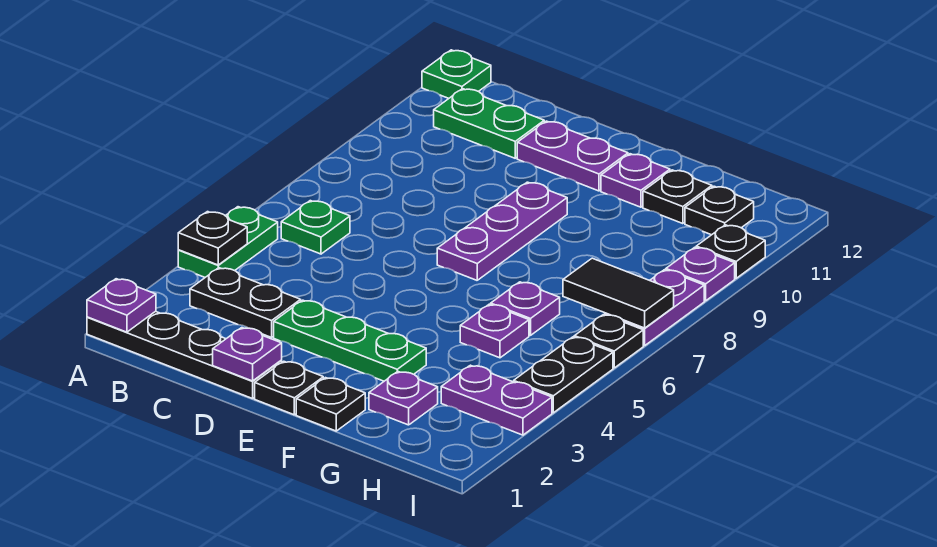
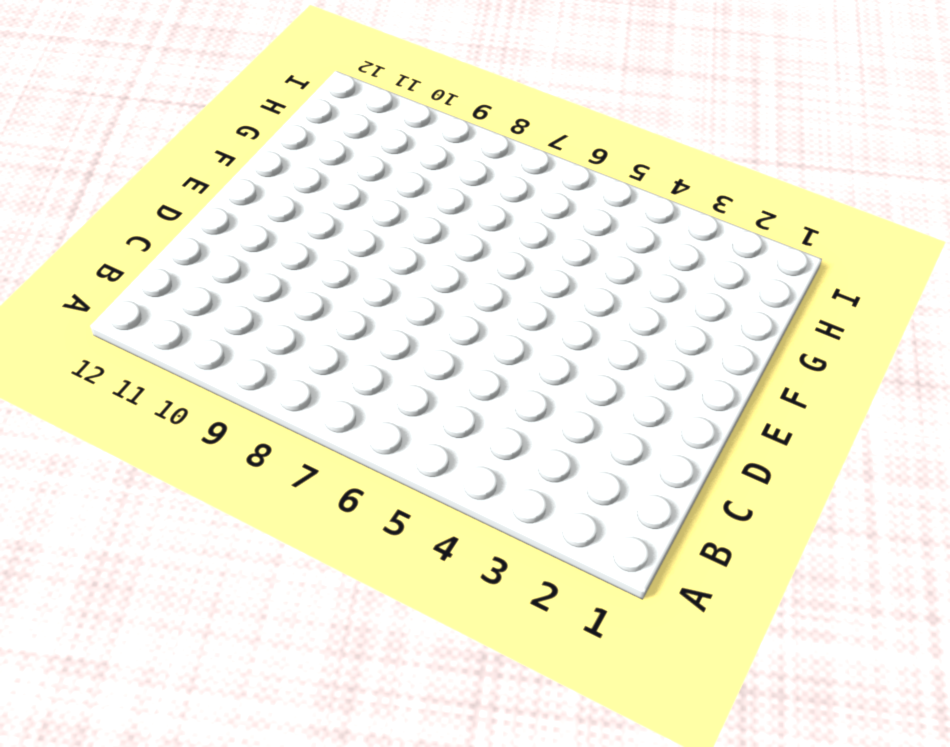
none -> black plate A1:D1 level 1
none -> green plate A4:A5 level 1
none -> green plate A12 level 1

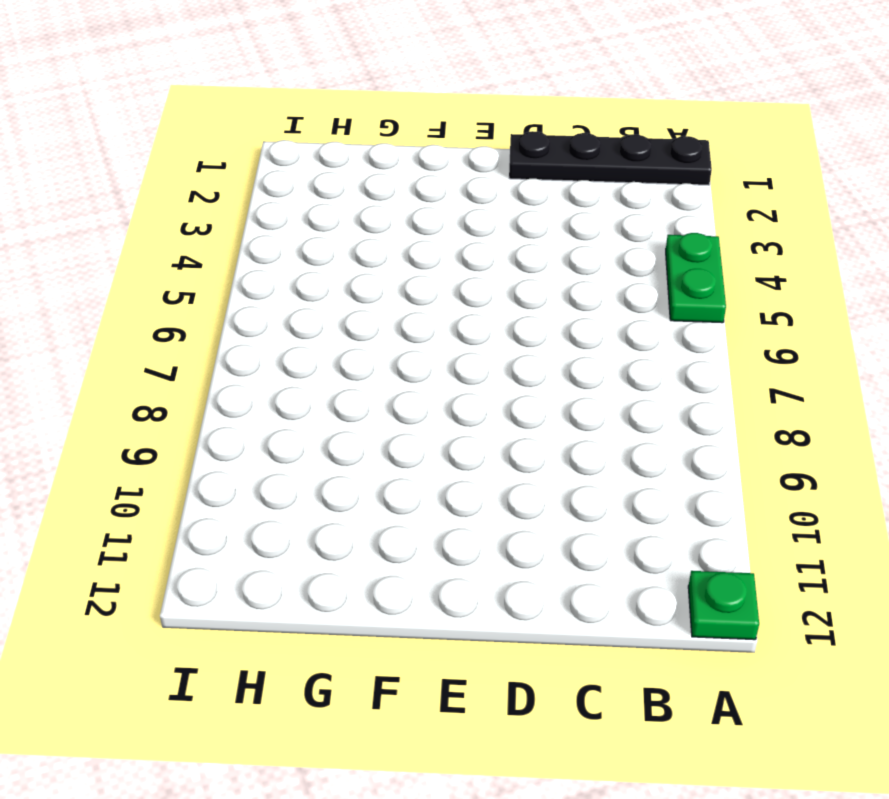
none -> black plate B3:C3 level 1
none -> green plate B6 level 1
none -> green plate B11:C11 level 1

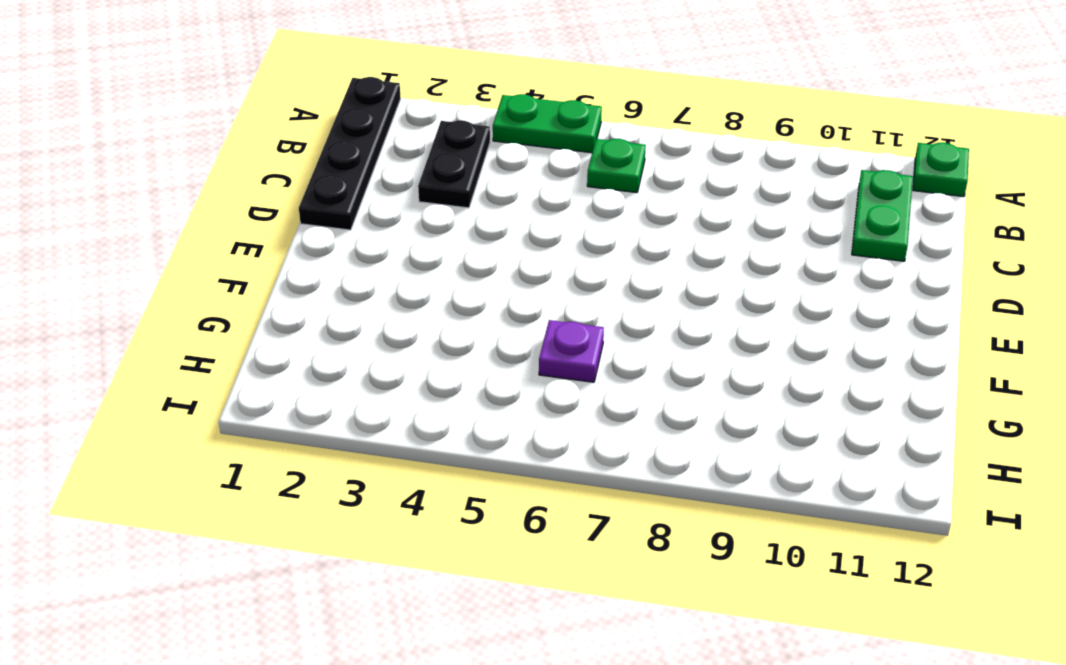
none -> green plate D3:F3 level 1
none -> purple plate D11:E11 level 1
none -> black plate E1 level 1

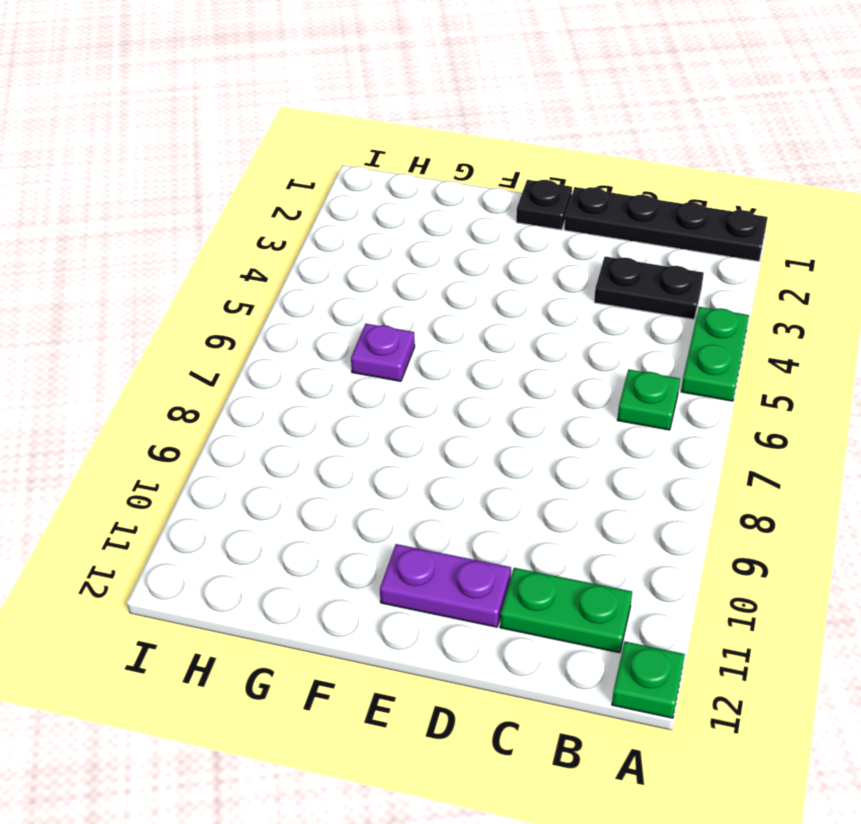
none -> green plate D3:F3 level 1
none -> purple plate E7:E9 level 1
none -> black plate F1 level 1

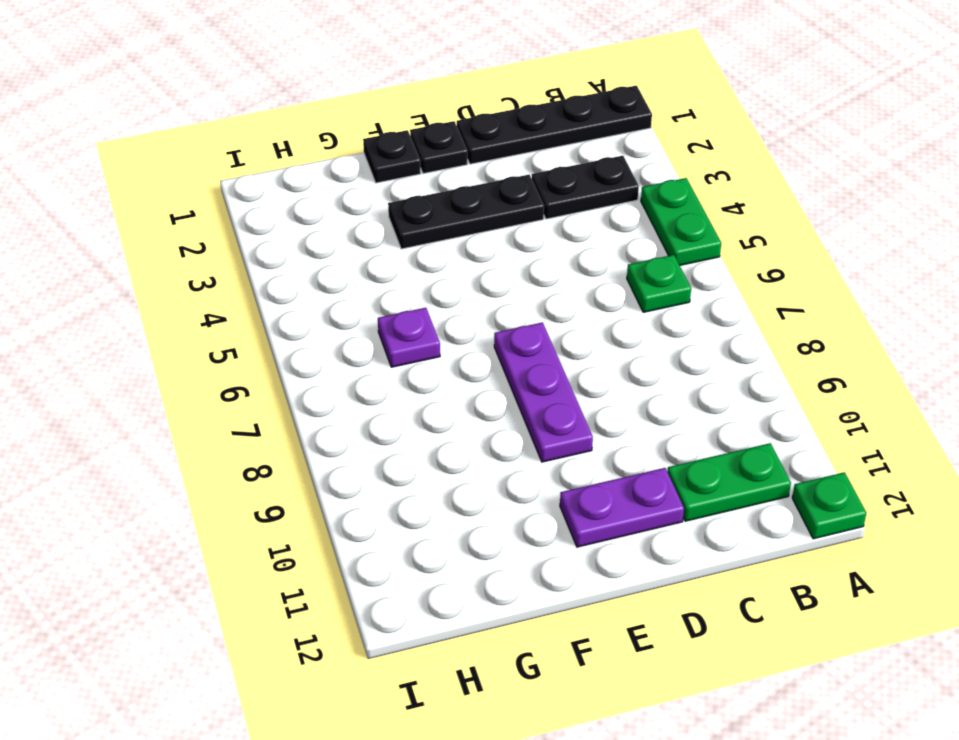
black plate D3:F3 level 1 -> green plate D3:F3 level 1
none -> purple plate F11 level 1
none -> purple plate G2 level 1
none -> purple plate G5 level 1

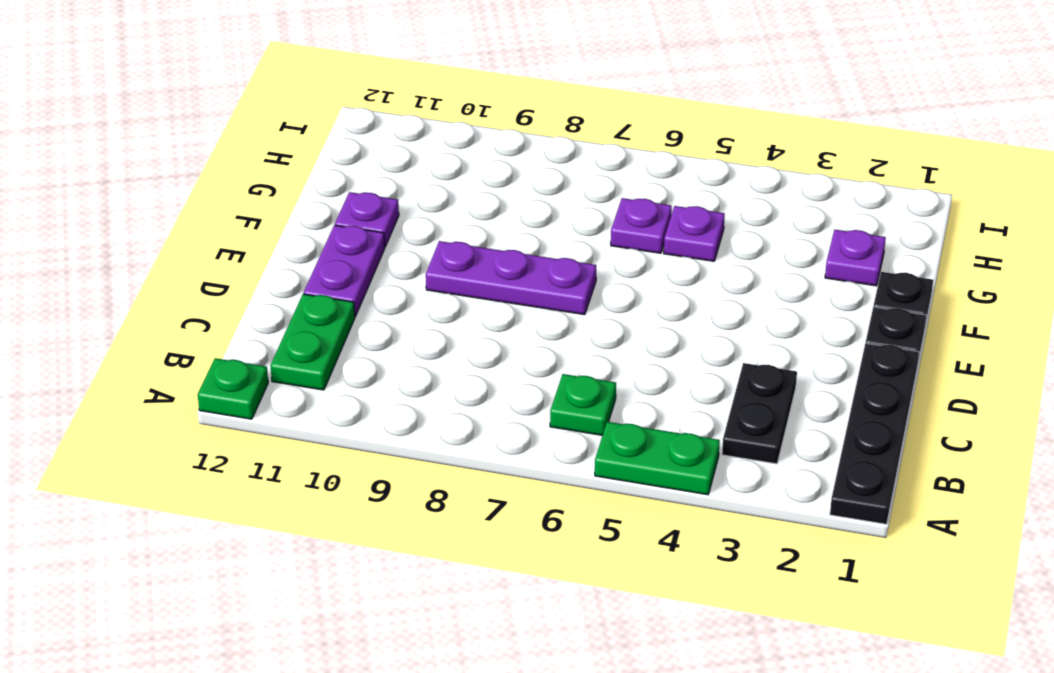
none -> green plate D3:F3 level 1
none -> black plate G11 level 1
none -> purple plate H3:I3 level 1

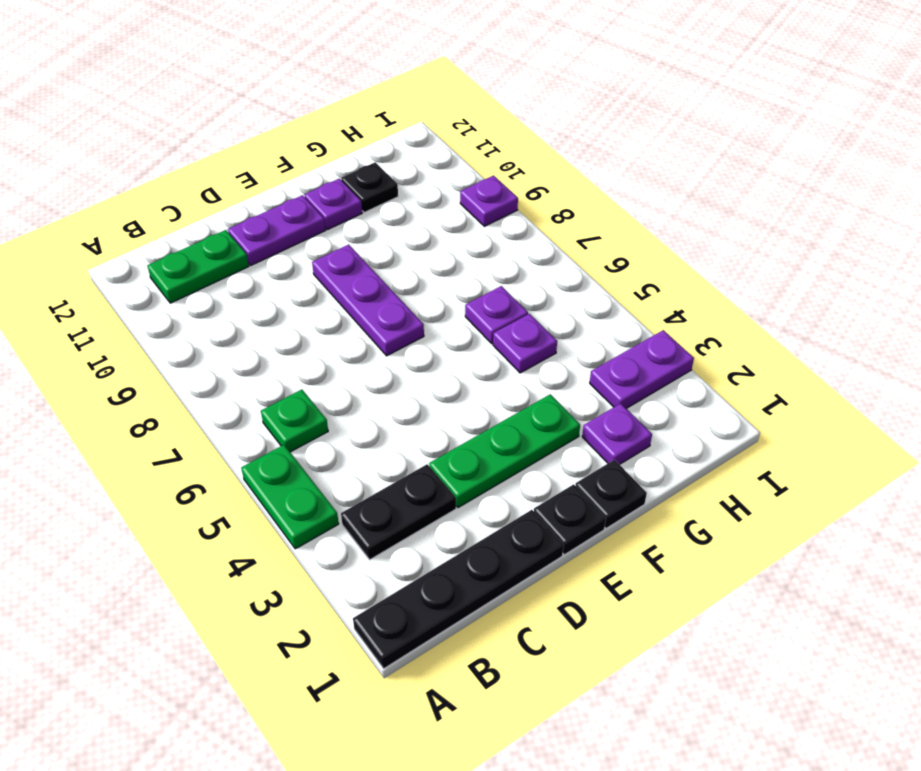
none -> green plate A12 level 1
none -> black plate H11 level 1
none -> black plate I4:I5 level 1

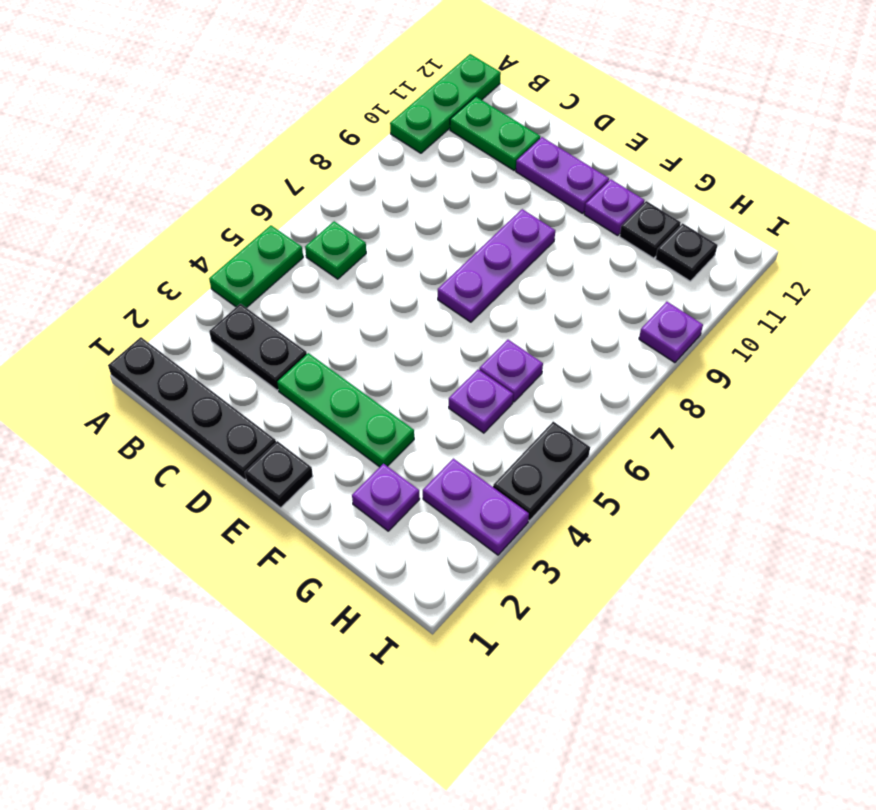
green plate A10:A12 level 1 -> green plate A12 level 1
none -> black plate F1 level 1
none -> black plate I6 level 1
none -> purple plate I7:I8 level 1

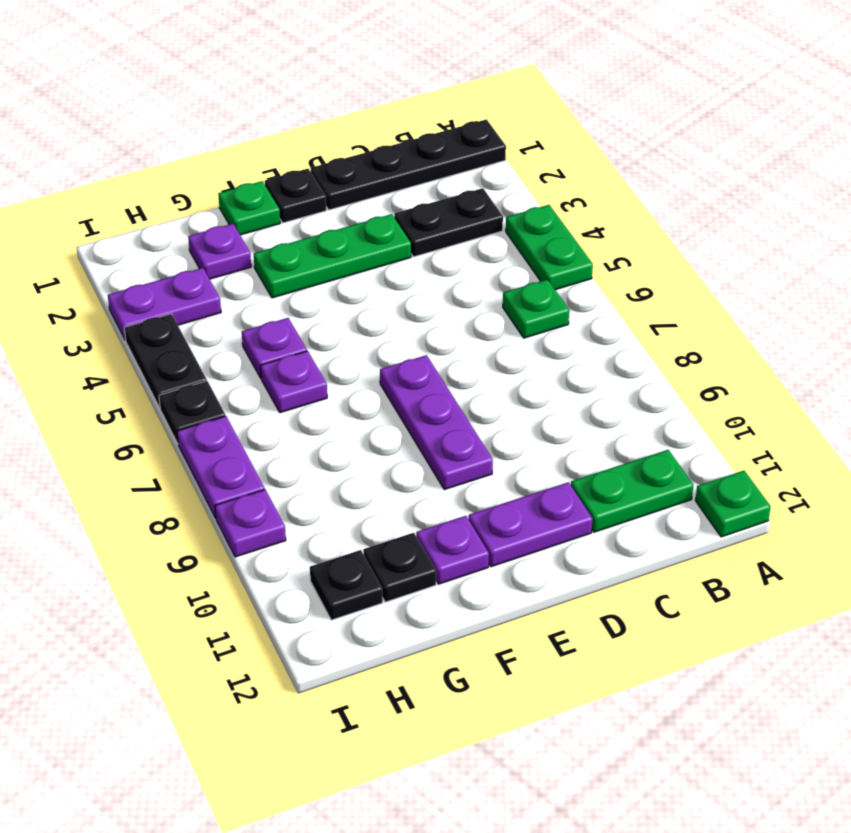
green plate F1 level 1 -> black plate F1 level 1
none -> black plate I10 level 1
none -> purple plate A1 level 2
none -> black plate A4 level 2

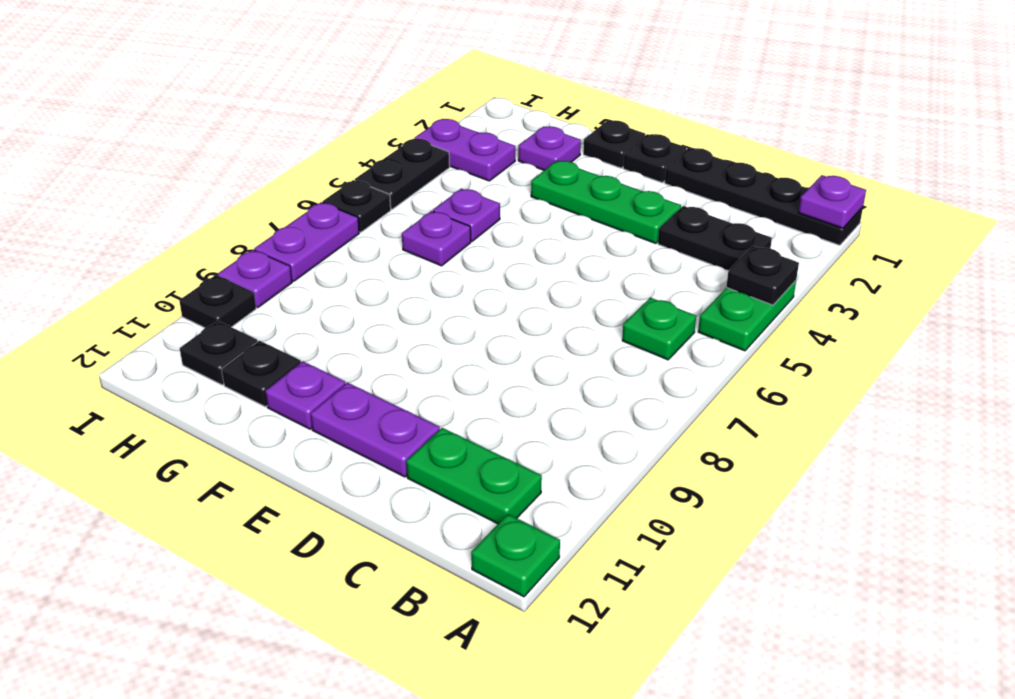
none -> purple plate E7:E9 level 1
none -> purple plate D1 level 2
none -> black tile H7:I7 level 2

